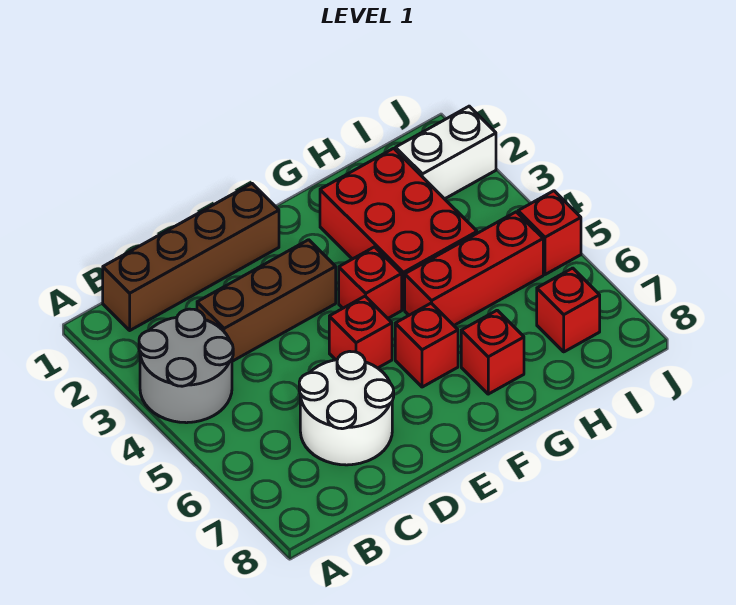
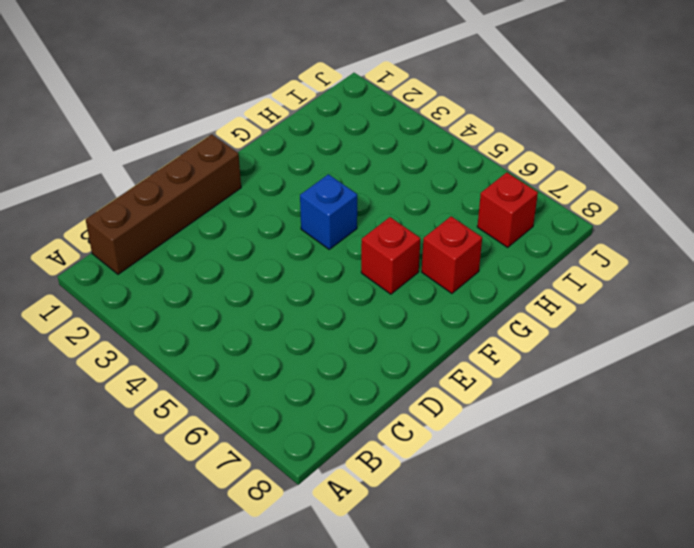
blue brick F4 level 1 -> red brick F4 level 1
none -> grey round brick A3:B4 level 1
none -> brown brick C3:E3 level 1
none -> white round brick C6:D7 level 1

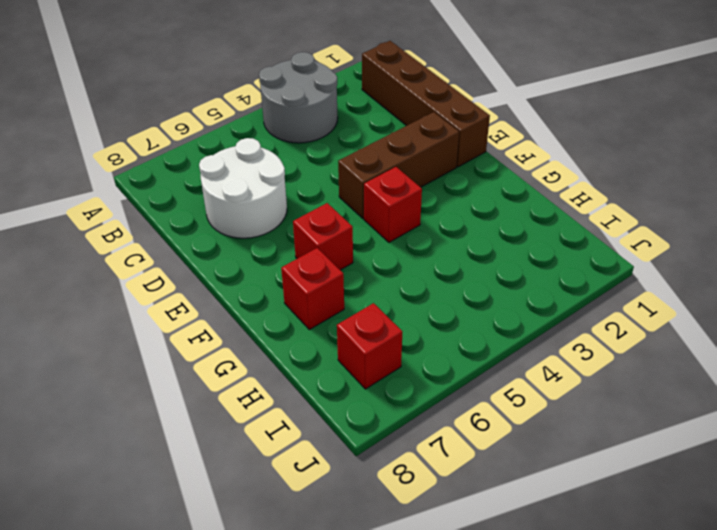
brown brick E2:E4 level 1 -> brown brick C3:E3 level 1
none -> red brick E5 level 1
none -> red brick G2:H4 level 1
none -> red brick G5:I5 level 1

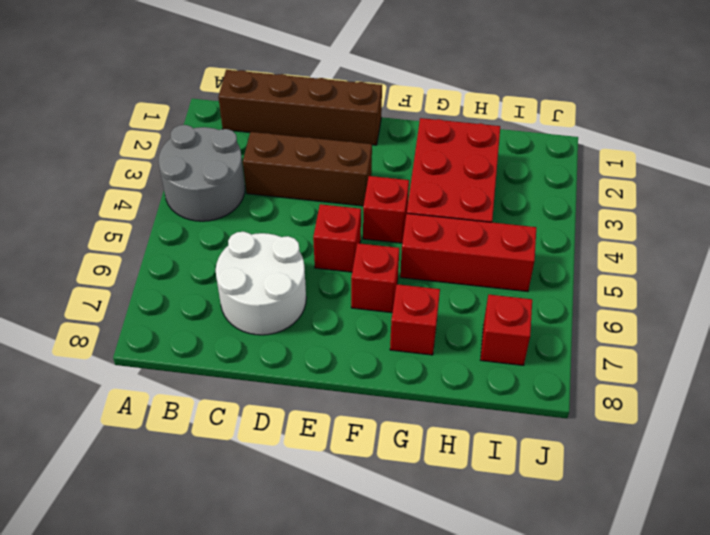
none -> white brick I2:J2 level 1
none -> red brick J5 level 1

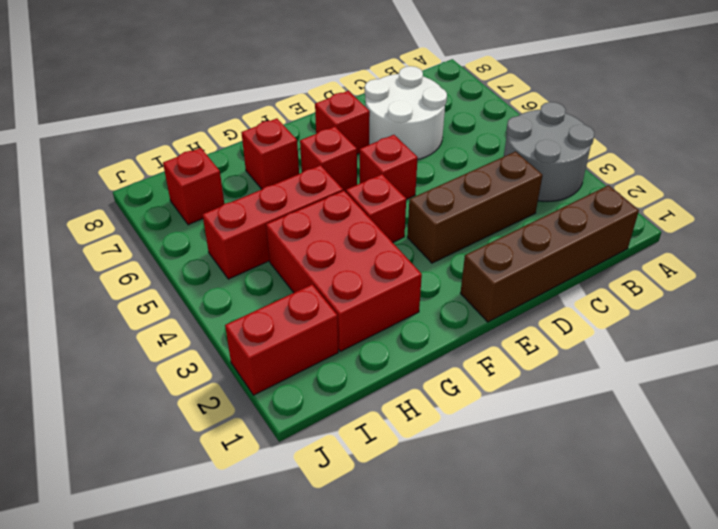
red brick E7 level 1 -> red brick J5 level 1
red brick I2:J2 level 1 -> white brick I2:J2 level 1

